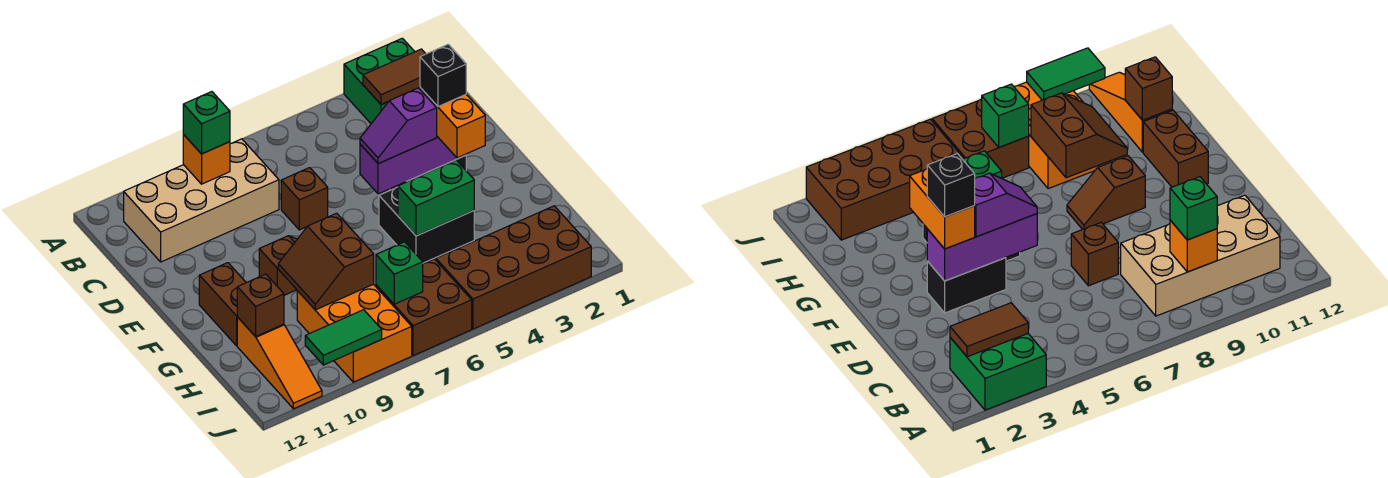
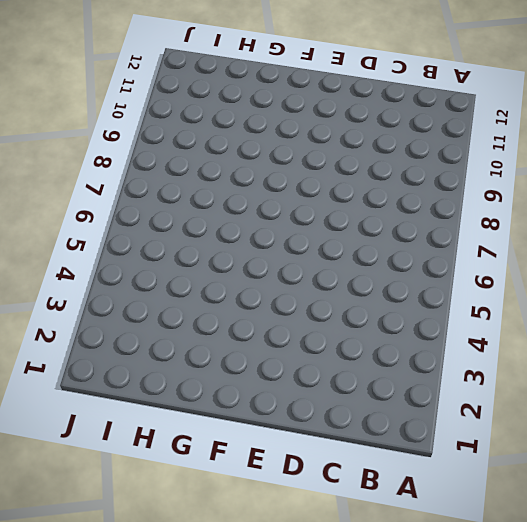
none -> green brick A2:B3 level 1
none -> tan brick B8:C11 level 1
none -> brown brick D7 level 1

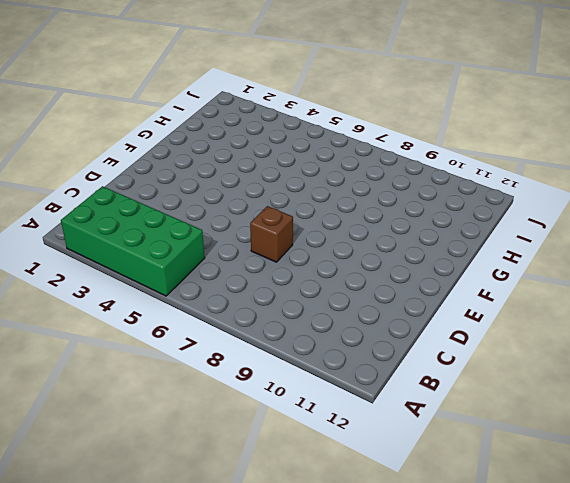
green brick A2:B5 level 1 -> green brick A2:B3 level 1
none -> tan brick B8:C11 level 1
none -> black brick E3:E4 level 1
none -> black brick F4:G5 level 1

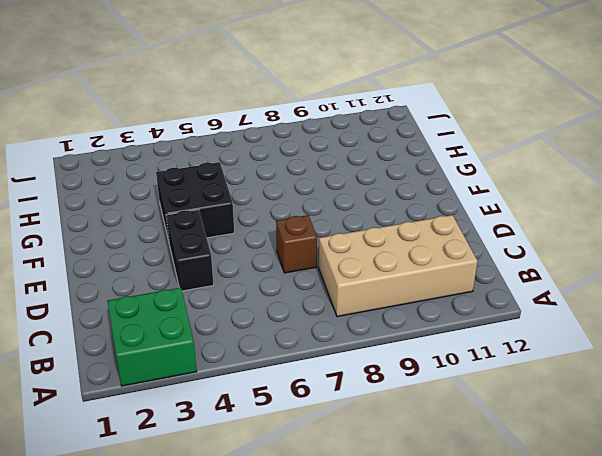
black brick D4:E4 level 1 -> black brick E3:E4 level 1
none -> brown slope F8:F9 level 1 top 9
none -> brown brick F11:G11 level 1
none -> orange brick H8:J9 level 1

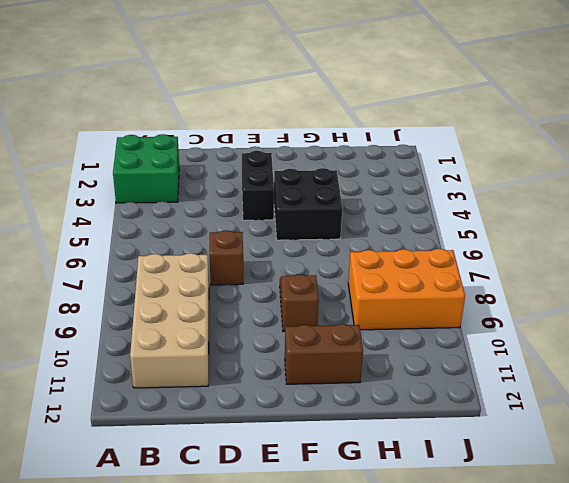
none -> orange slope H11:J11 level 1 top H
none -> brown brick I2:J5 level 1
none -> brown brick I6:J7 level 1

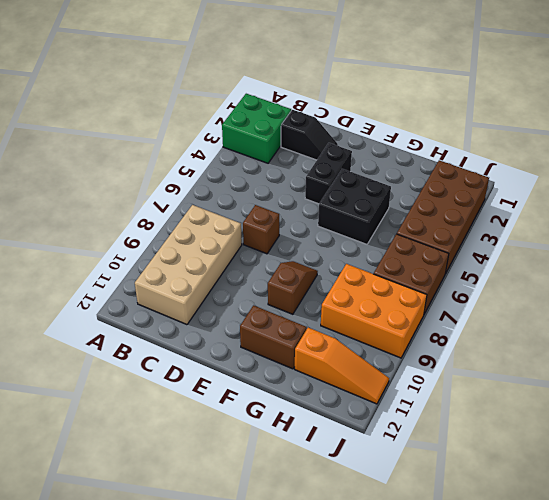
black slope C2:D2 level 1 top C -> none
none -> brown tile B2:B3 level 2
none -> orange brick B9 level 2
none -> purple brick E3:E5 level 2

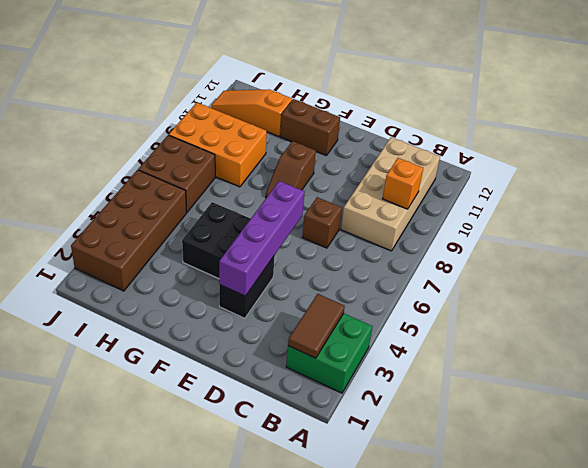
purple brick E3:E6 level 2 -> purple brick E3:E5 level 2
none -> green brick G4:G5 level 2
none -> brown slope G8:H9 level 2 top 8
none -> brown brick H11 level 2

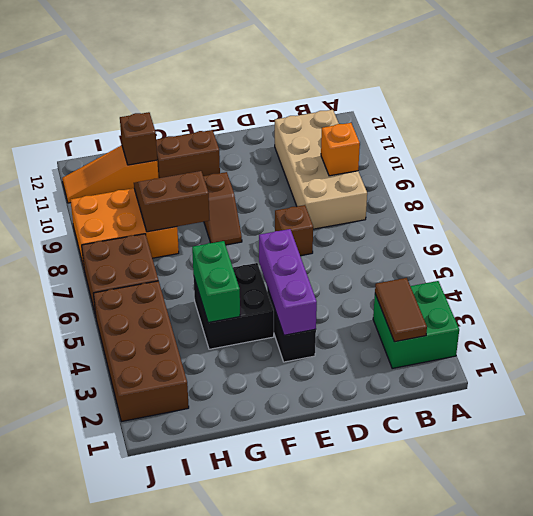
none -> green brick I7 level 2
none -> green tile J9:J10 level 2
none -> green brick B9 level 3

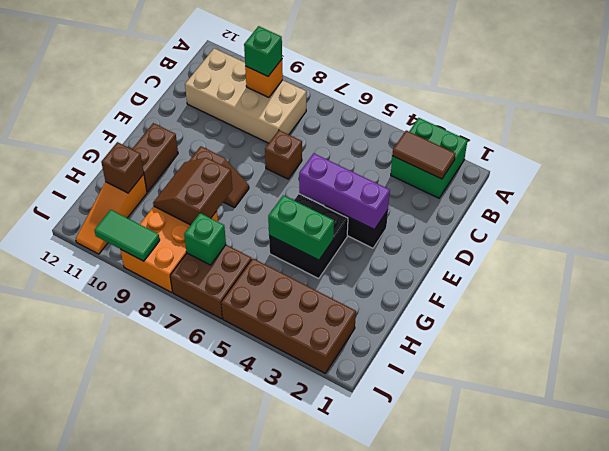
none -> orange brick E3:F3 level 3
none -> purple slope E4:E5 level 3 top 4
none -> black brick E3 level 4

